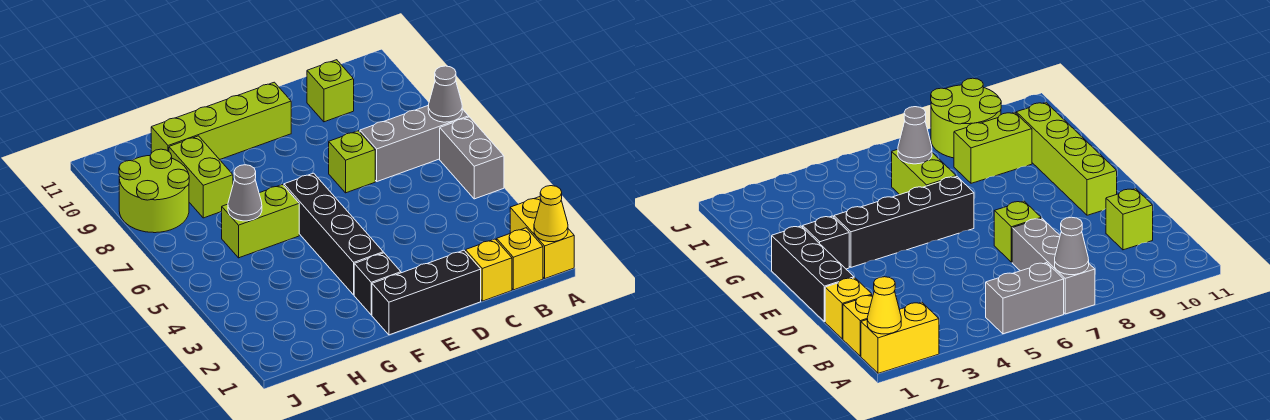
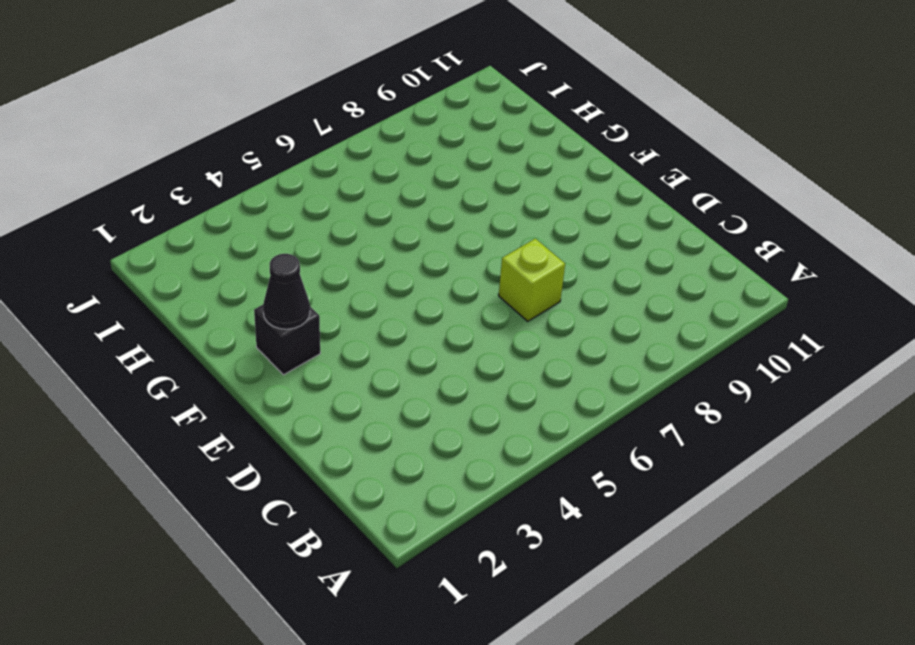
black cone F2 level 2 -> none
none -> yellow brick A1:A2 level 1
none -> grey brick A5:A6 level 1
none -> grey brick A7:C7 level 1

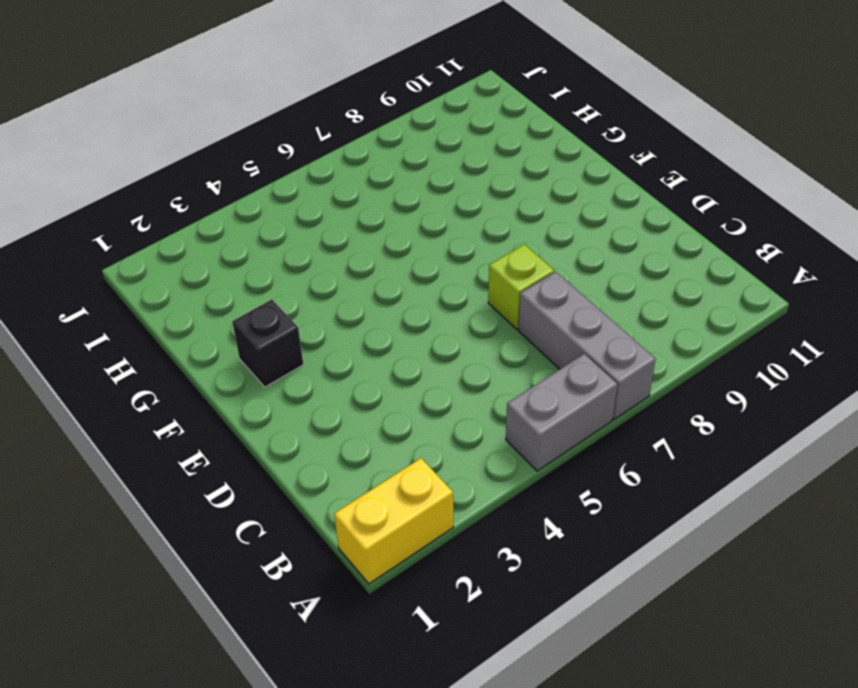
none -> yellow brick B1 level 1
none -> yellow brick C1 level 1
none -> lime brick C10 level 1

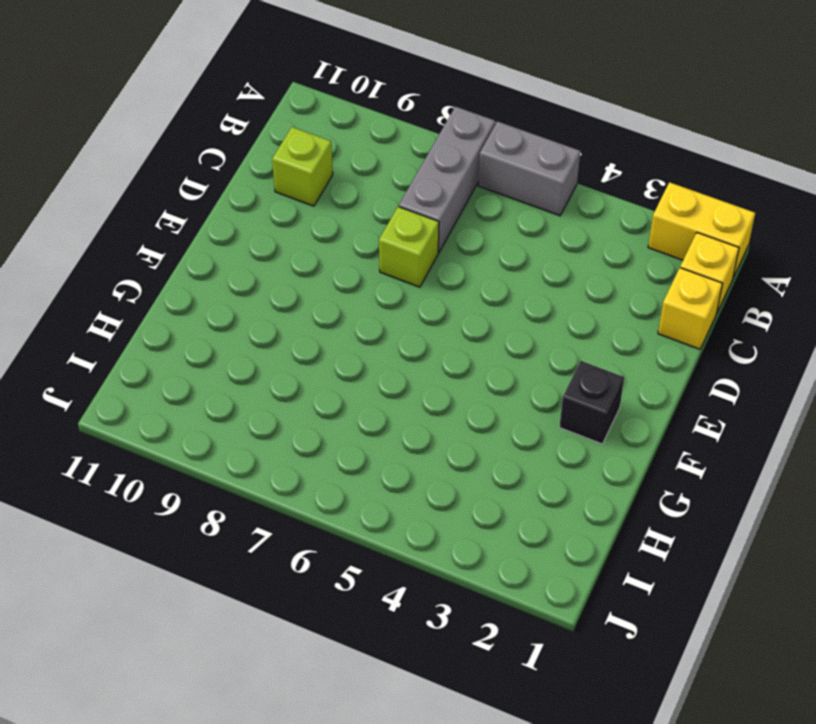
none -> black brick D1:F1 level 1
none -> lime brick E10:H10 level 1
none -> black brick F3:F6 level 1

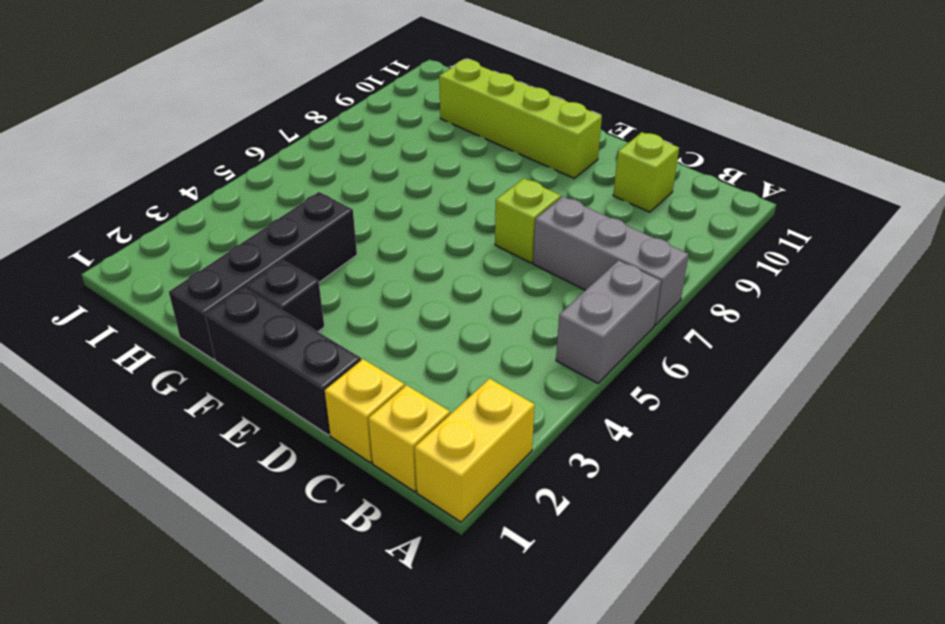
black brick G1:G4 level 1 -> black brick F3:F6 level 1
none -> lime brick G6:H6 level 1
none -> lime brick H8:H9 level 1
none -> lime round brick I8:J9 level 1

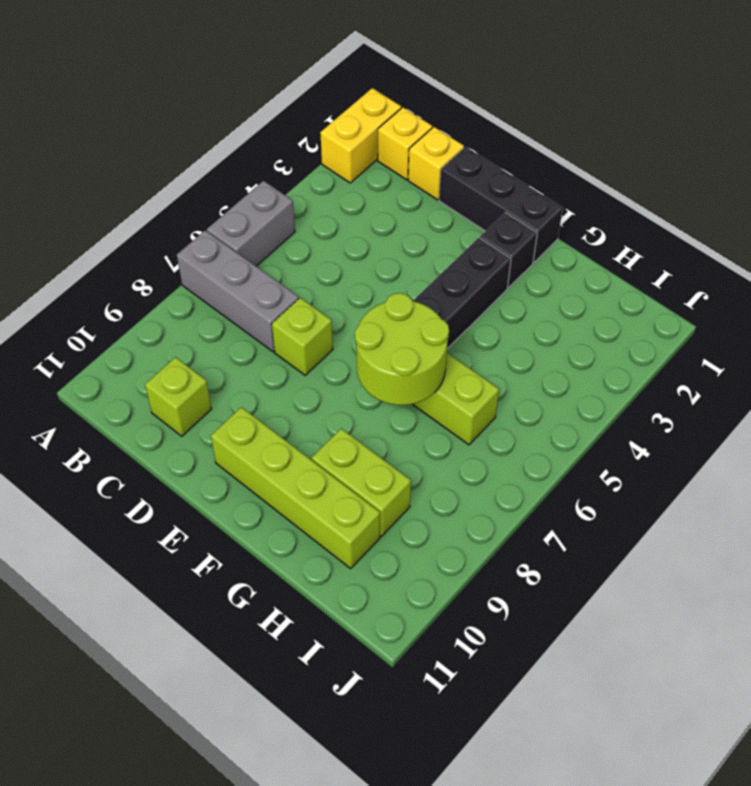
lime round brick F6:G7 level 2 -> lime round brick I8:J9 level 1
lime brick G9:H9 level 1 -> lime brick H8:H9 level 1
none -> yellow cone A1 level 2
none -> grey cone A7 level 2
none -> grey cone H6 level 2

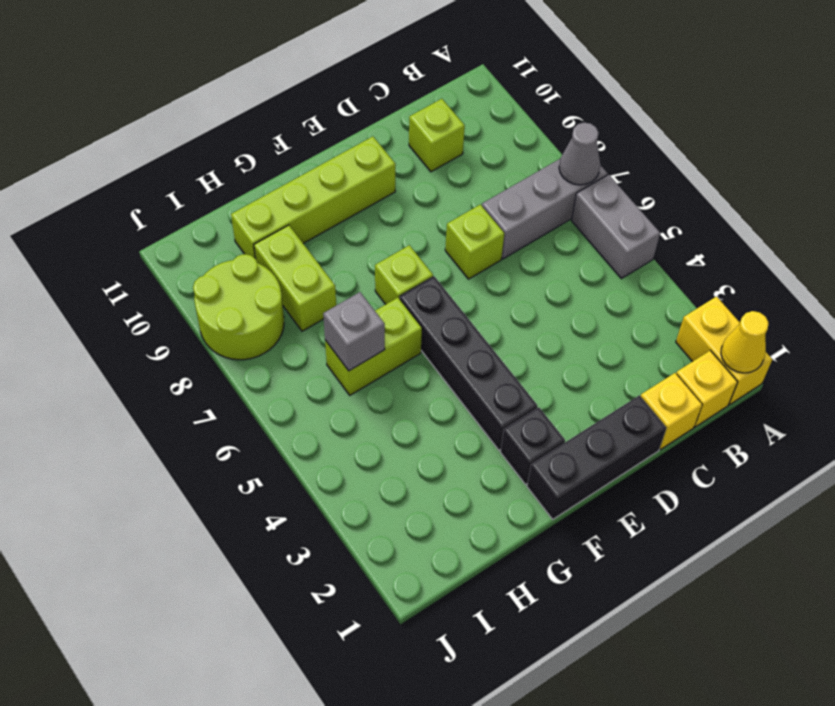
lime brick F7 level 1 -> none
grey brick H6 level 2 -> grey cone H6 level 2

